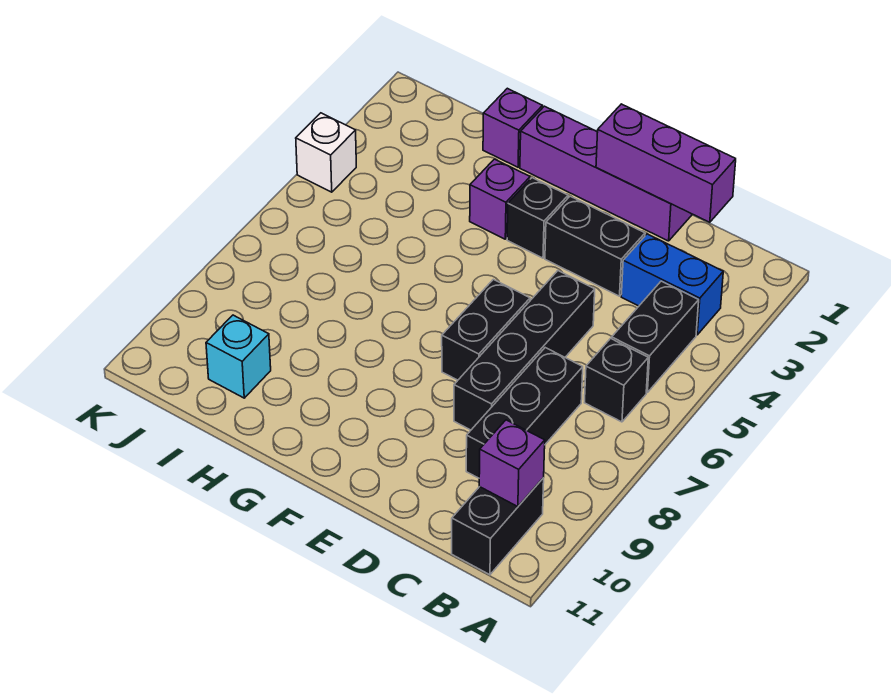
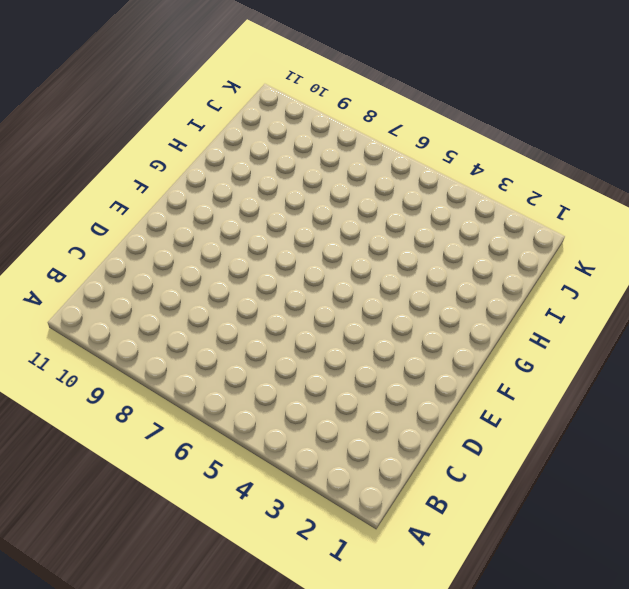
none -> blue brick B3:C3 level 1
none -> black brick B4:B5 level 1
none -> black brick B6 level 1

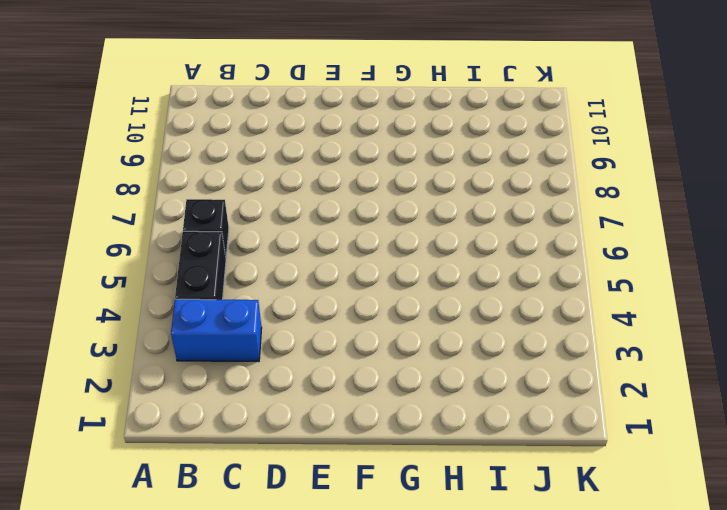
none -> black brick B10:B11 level 1
none -> black brick C7:C9 level 1
none -> purple brick D1:G1 level 1

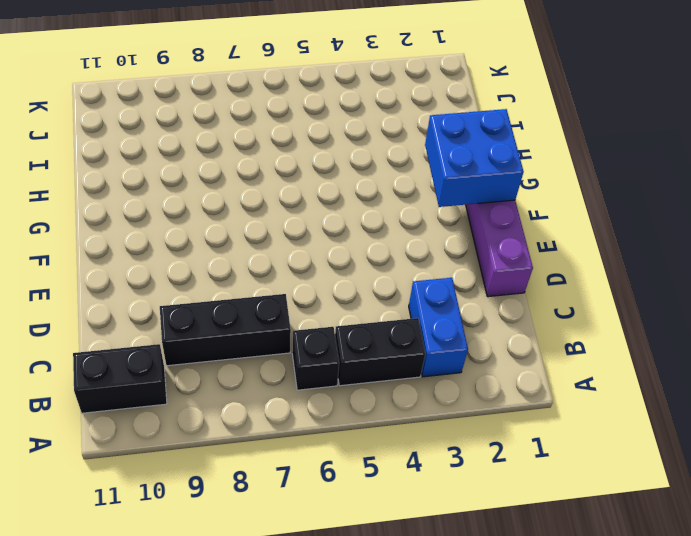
blue brick F1:G2 level 2 -> none
none -> black brick D3:E3 level 1
none -> black brick D5:D8 level 1
none -> black brick E6:E7 level 1

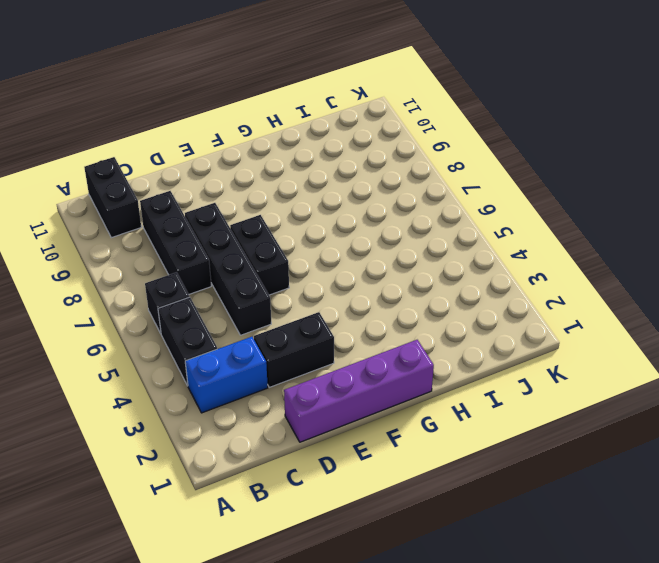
none -> black brick F3 level 1
none -> purple brick G3 level 1
none -> purple brick H1 level 1

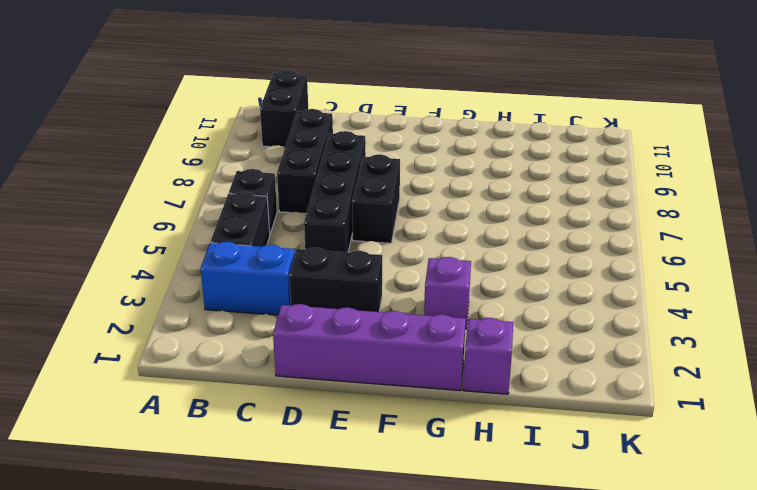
none -> black brick F3 level 1
none -> cyan brick I10 level 1
none -> white brick K4 level 1

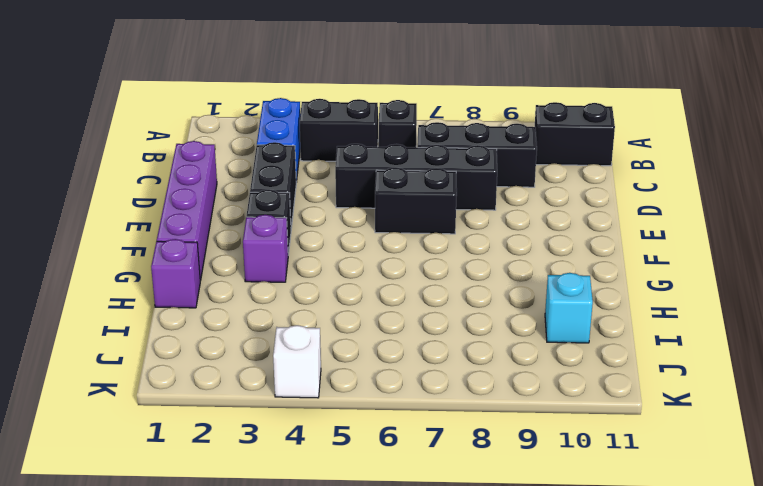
none -> purple brick B10 level 2
none -> purple brick C1:E1 level 2

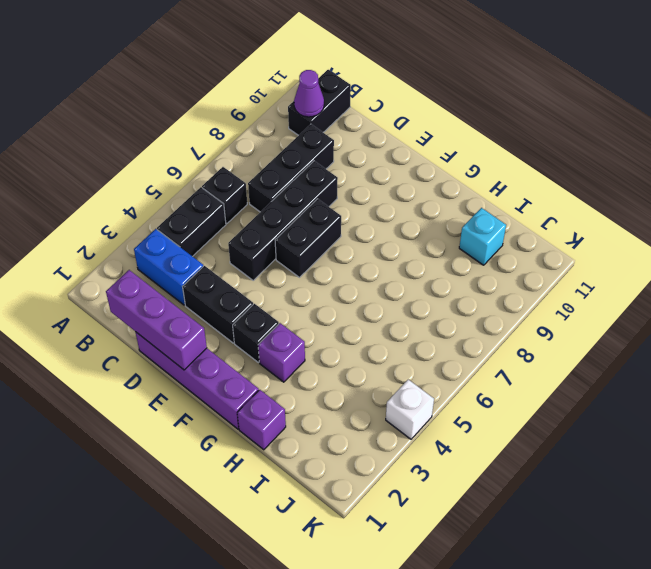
purple cone B10 level 2 -> purple brick B10 level 2

